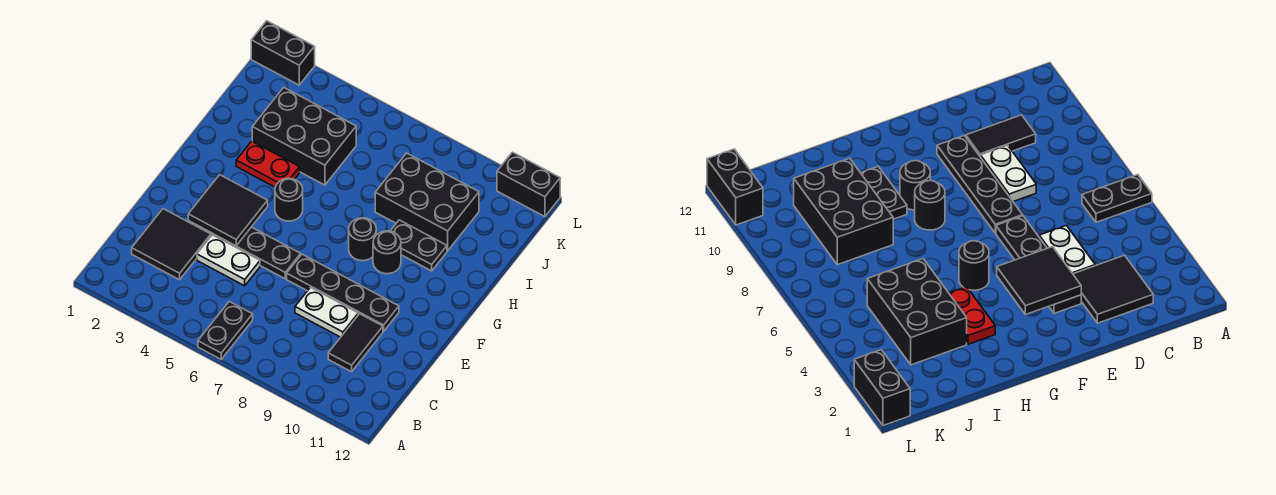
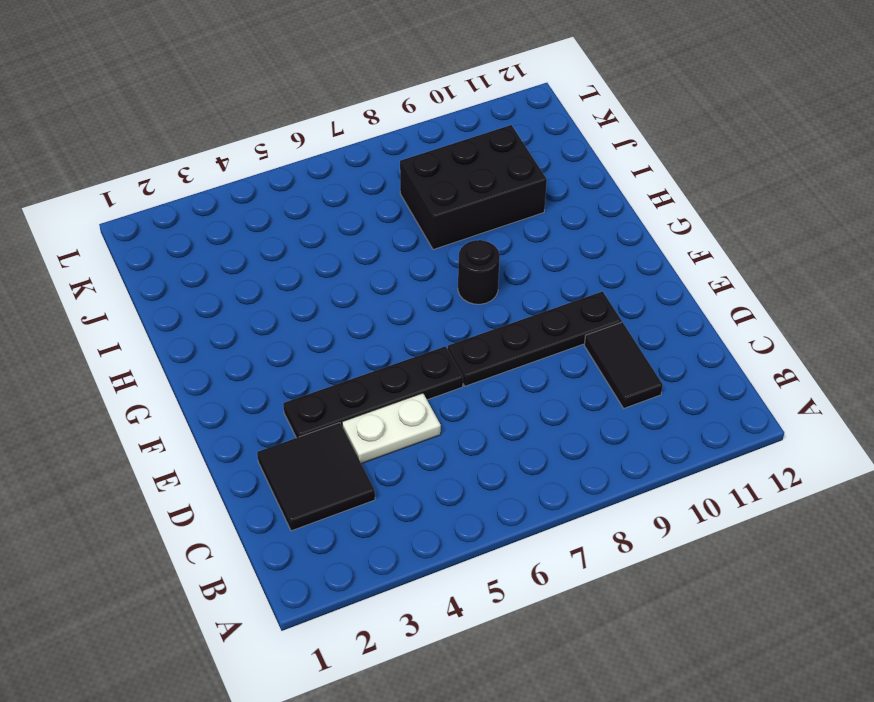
none -> black plate A6:B6 level 1
none -> white plate D8:D9 level 1
none -> black round brick G5 level 1

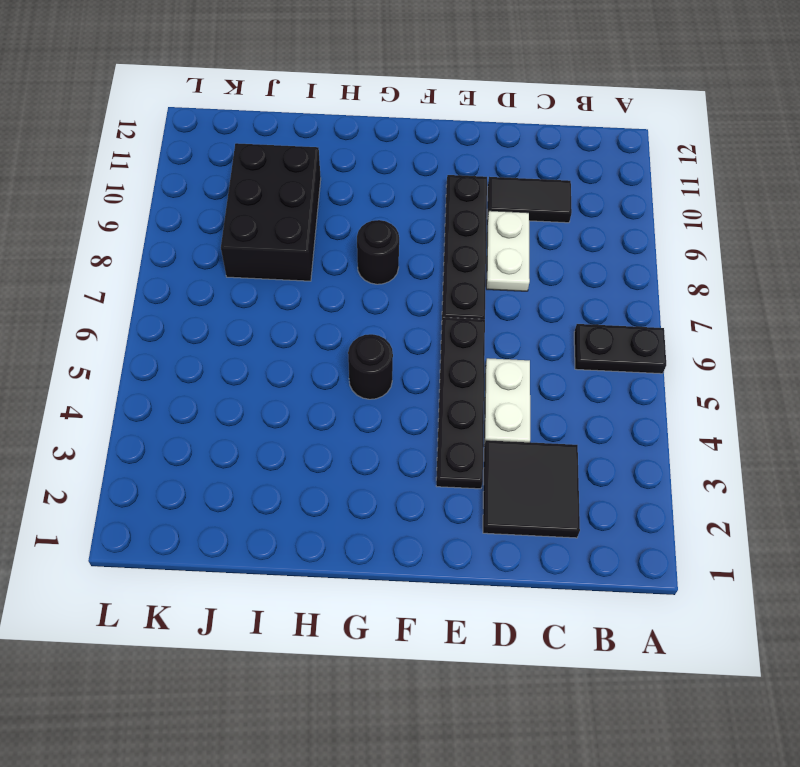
none -> black round brick G9 level 1
none -> red plate H3:H4 level 1
none -> black plate H9:H10 level 1

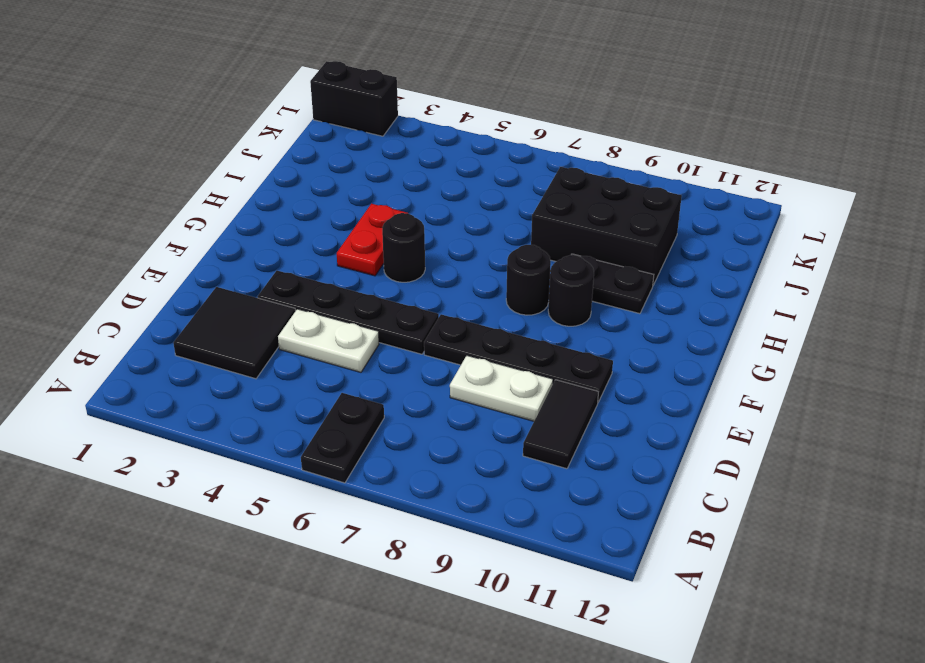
red plate G4:H4 level 1 -> red plate H3:H4 level 1
none -> black brick I3:J5 level 1
none -> black brick L11:L12 level 1
none -> black tile E3:F4 level 2

